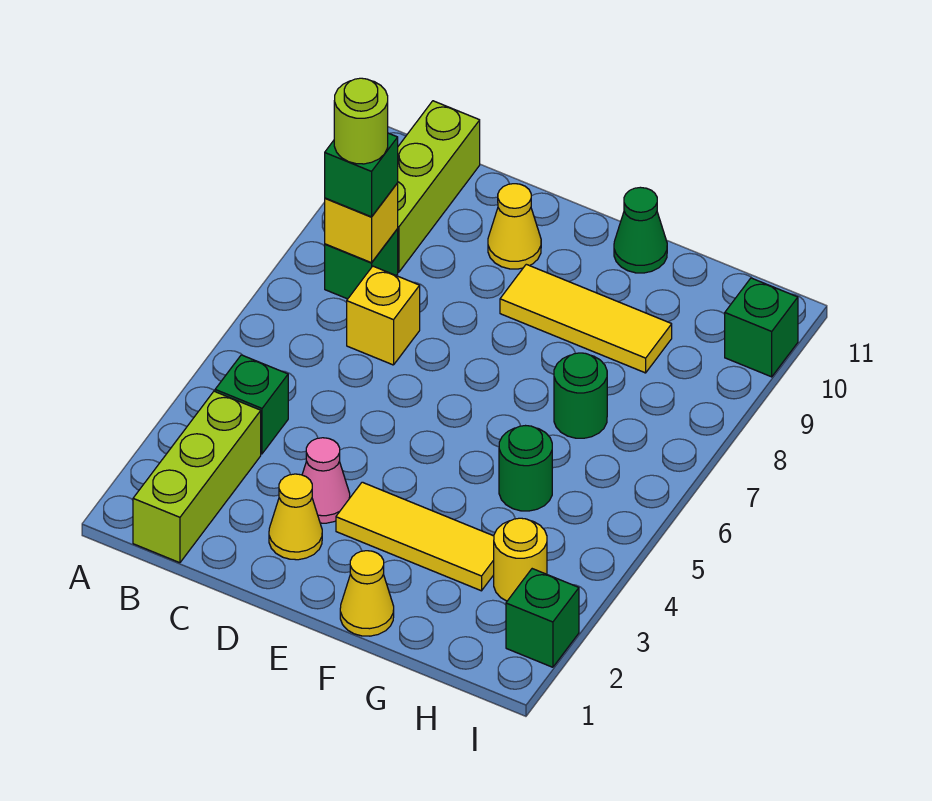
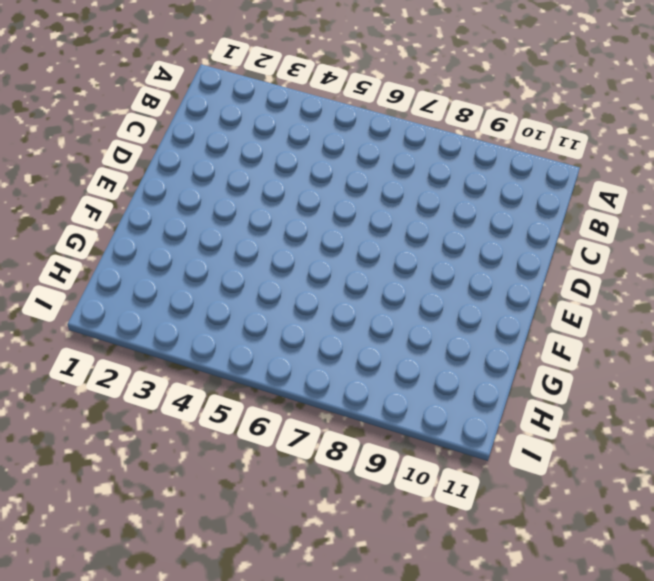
none -> lime brick B1:B3 level 1
none -> green brick B4 level 1
none -> green brick B8 level 1

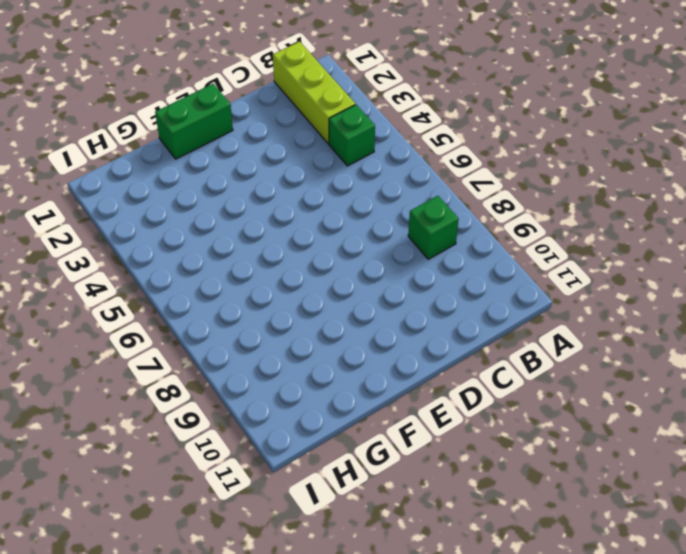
green brick E1:F1 level 1 -> yellow cone F1 level 1
none -> lime brick B9:B11 level 1
none -> yellow brick C7 level 1
none -> yellow cone D2 level 1

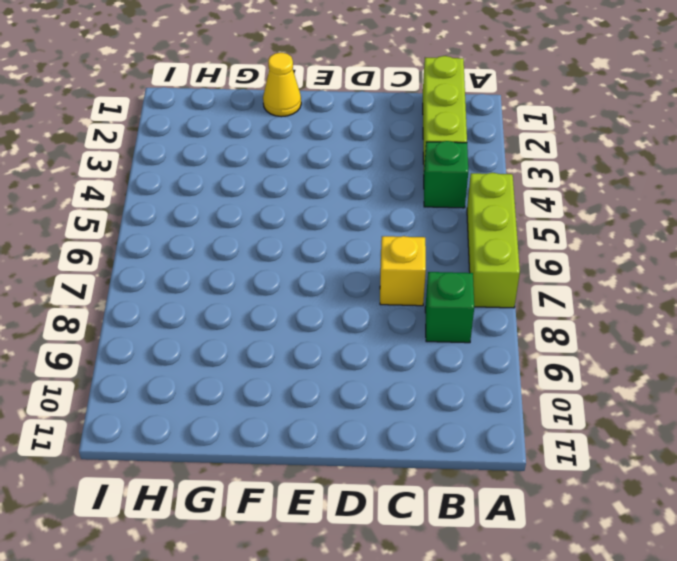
lime brick A5:A7 level 1 -> lime brick B9:B11 level 1
none -> yellow cone D2 level 1
none -> pink cone D3 level 1
none -> yellow cone D10 level 1

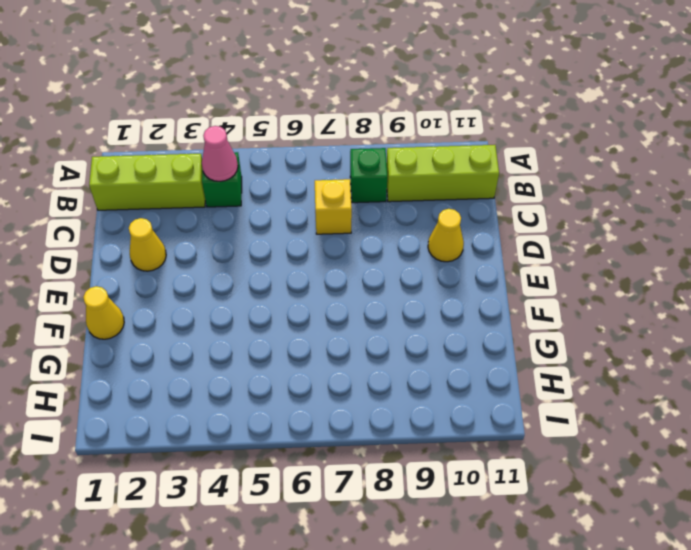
pink cone B4 level 2 -> pink cone D3 level 1
none -> yellow tile E3:G3 level 1
none -> yellow tile E9:G9 level 1
none -> green cone F11 level 1

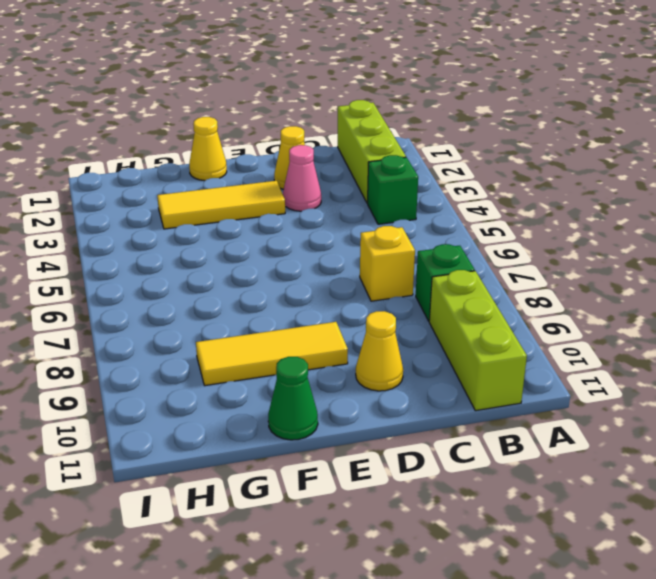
none -> green round brick G5 level 1
none -> green round brick G7 level 1
none -> yellow round brick H3 level 1

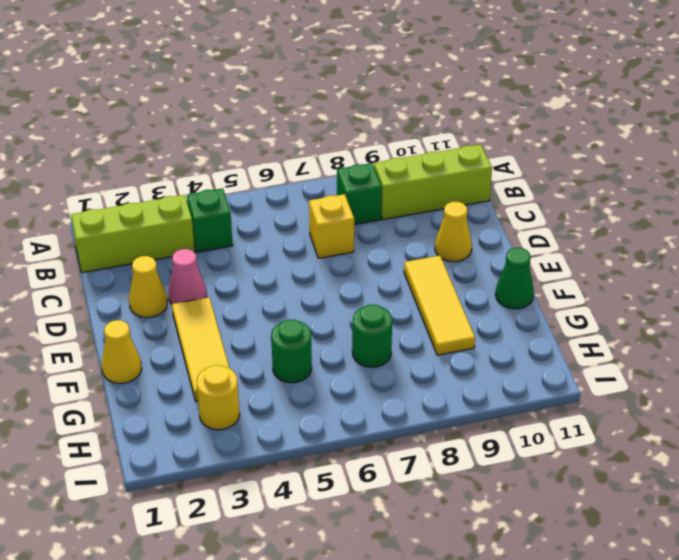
none -> green brick I2 level 1
none -> green brick I10 level 1
none -> yellow brick B8 level 2

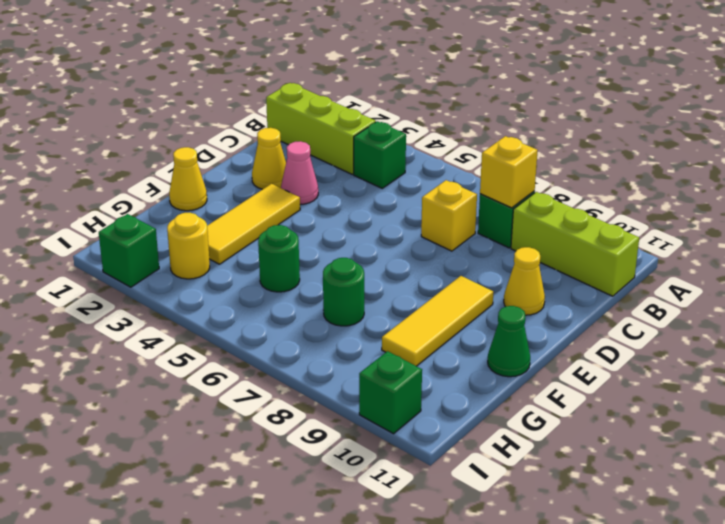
none -> green brick B8 level 3
none -> lime round brick B8 level 4

